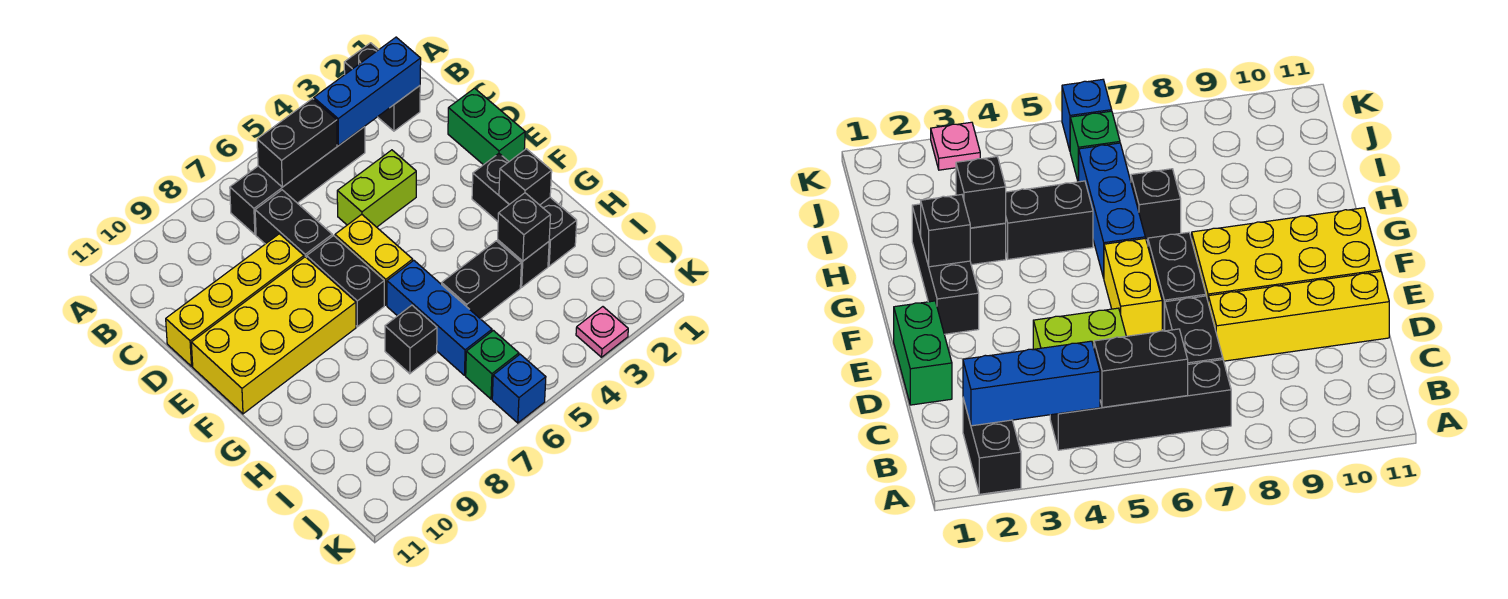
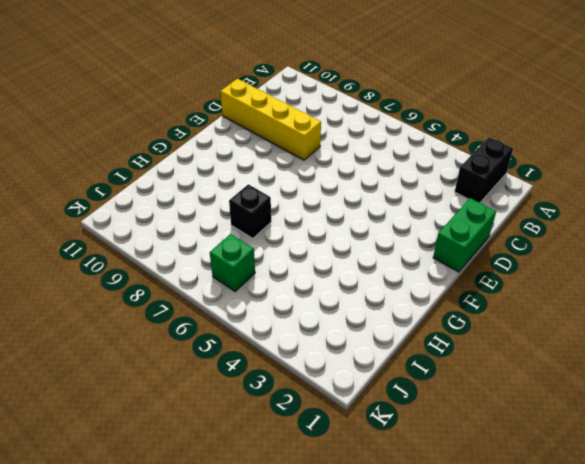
none -> black brick B4:B7 level 1
none -> black brick C7:D7 level 1
none -> lime brick D4:D5 level 1

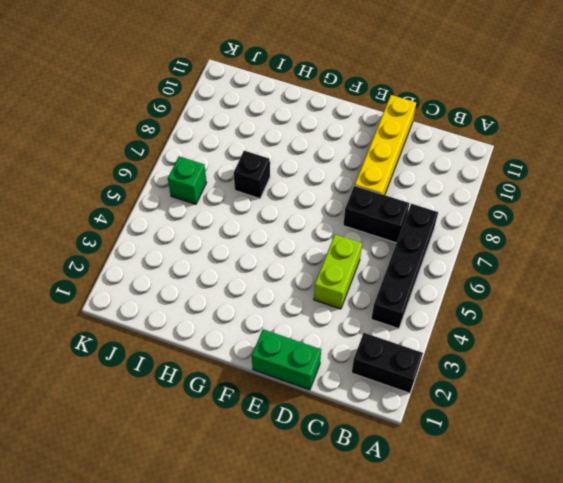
none -> yellow brick E6:F6 level 1
none -> black brick E7:F7 level 1
none -> yellow brick E8:F11 level 1

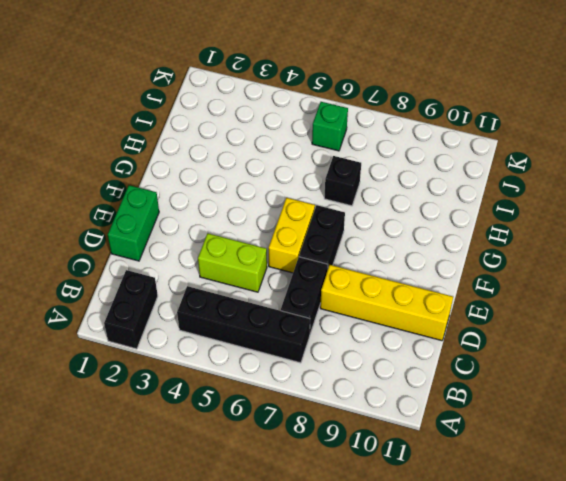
none -> yellow brick E8:F11 level 1
none -> black brick F2:H2 level 1
none -> blue brick G6:I6 level 1

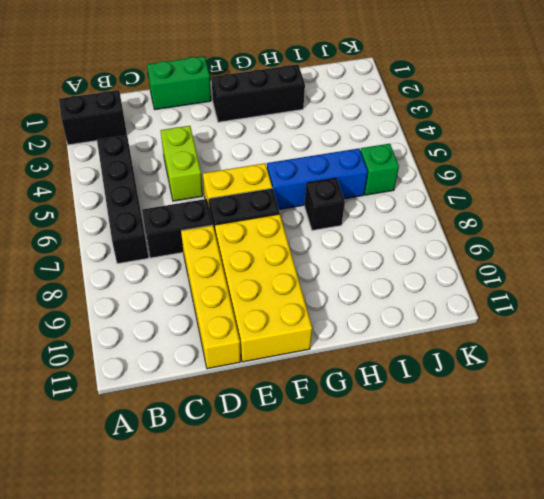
none -> black brick H3 level 1
none -> black brick H4:H5 level 1
none -> pink plate K3 level 1

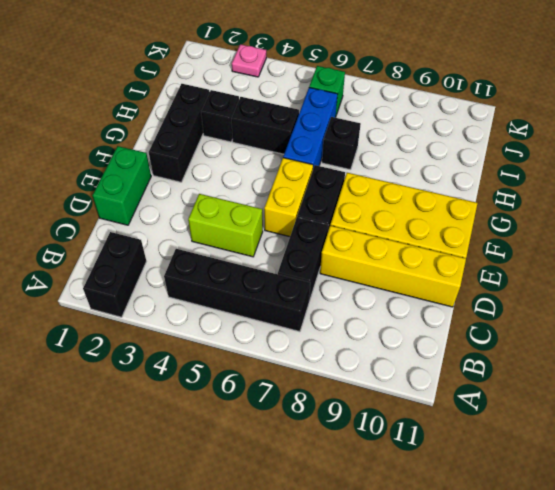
none -> blue brick K6 level 1
none -> blue brick B2:B4 level 2
none -> black brick B5:B6 level 2

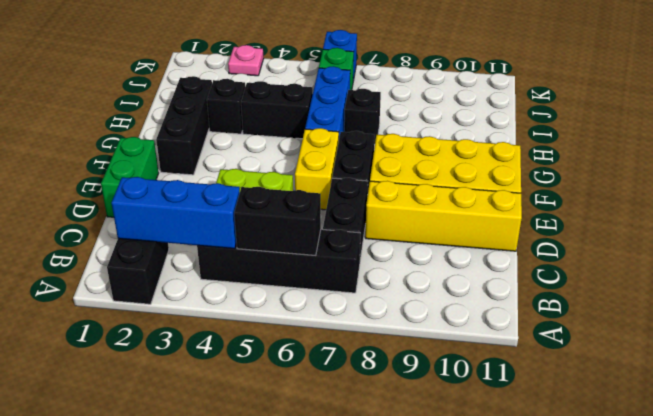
none -> black brick G2 level 2
none -> black brick H3 level 2

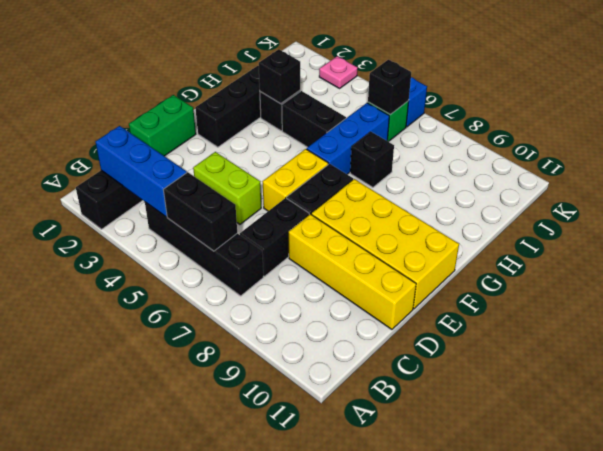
black brick J6 level 2 -> black brick G2 level 2

